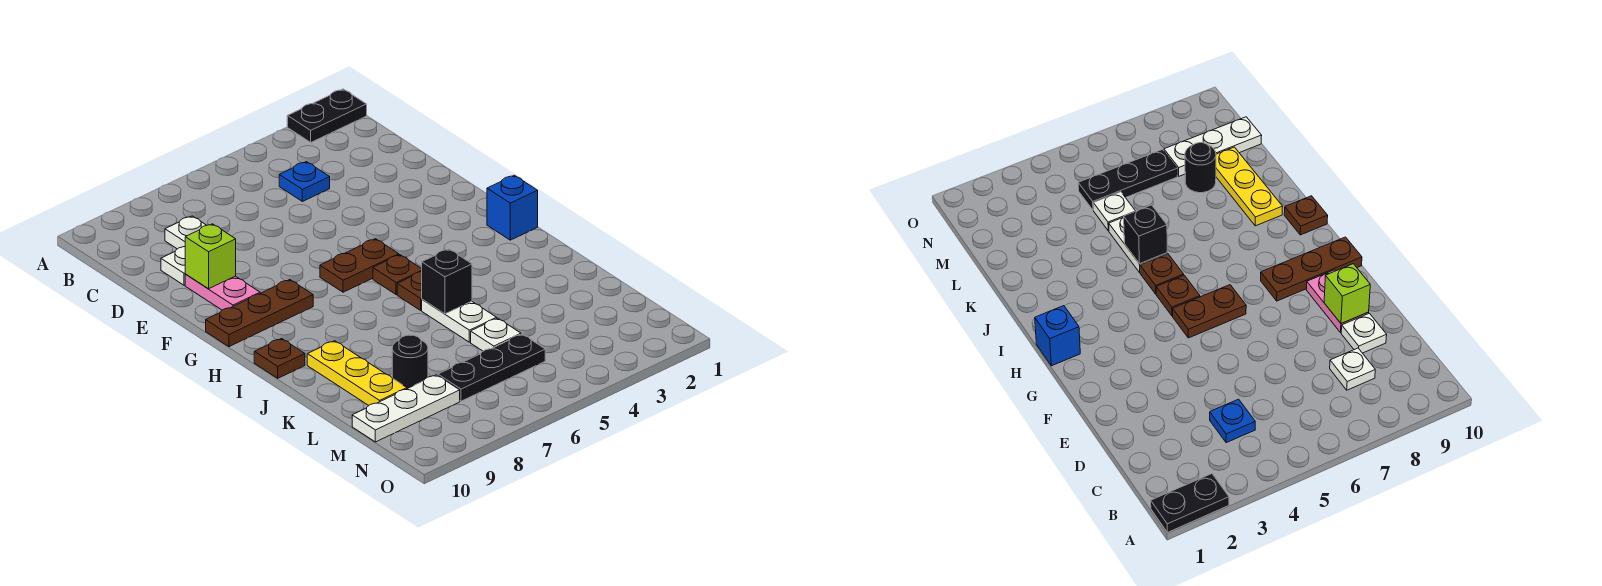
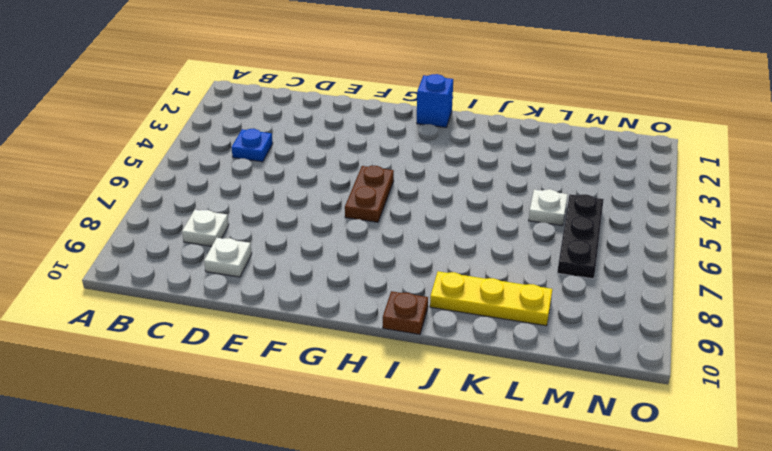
none -> black plate A1:A2 level 1
none -> pink plate E9:F9 level 1
none -> brown plate G8:G10 level 1

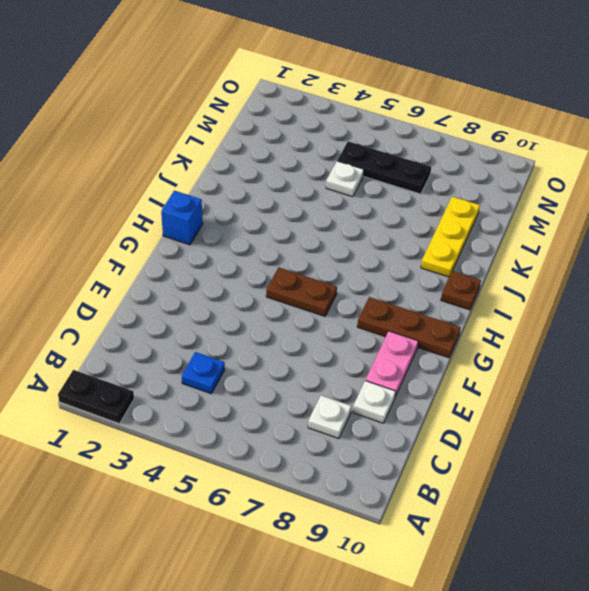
none -> brown plate H5 level 1
none -> brown plate I5 level 1
none -> white plate J5:K5 level 1

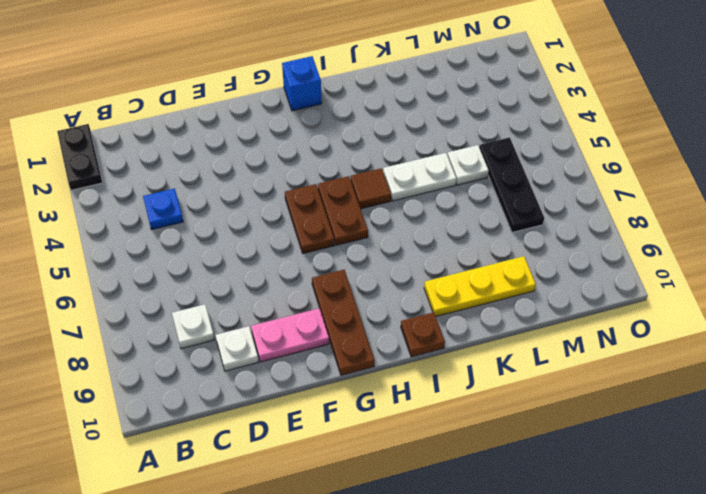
brown plate H5:H6 level 1 -> brown plate H5 level 1
brown tile I5 level 1 -> brown plate I5 level 1
none -> black round brick L8 level 1
none -> white plate M8:M10 level 1
none -> lime brick E9 level 2

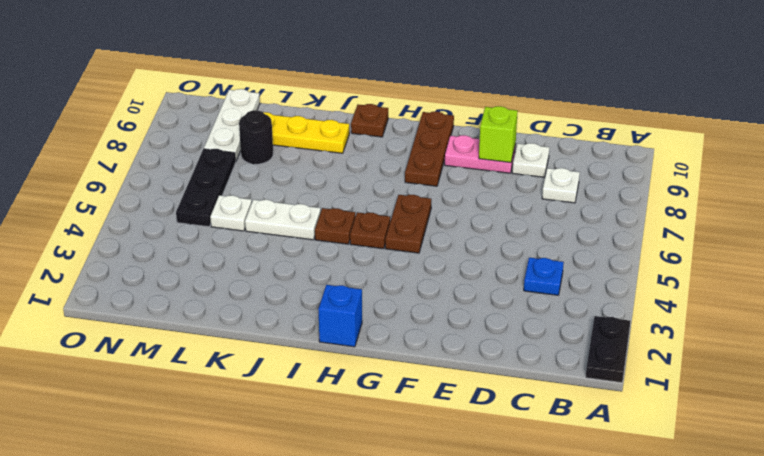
none -> black brick J5 level 2

